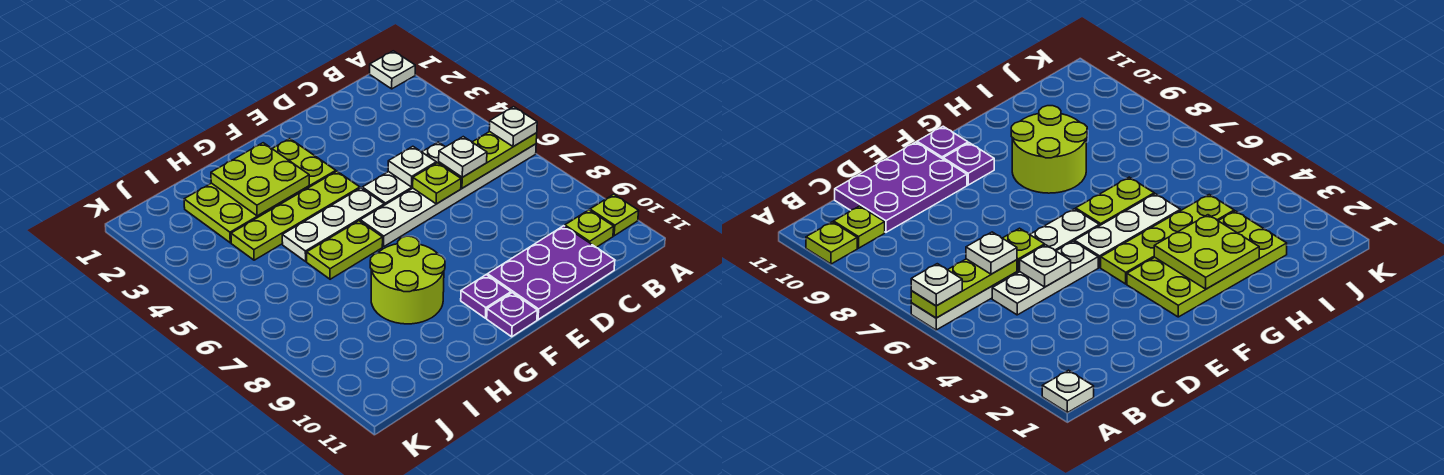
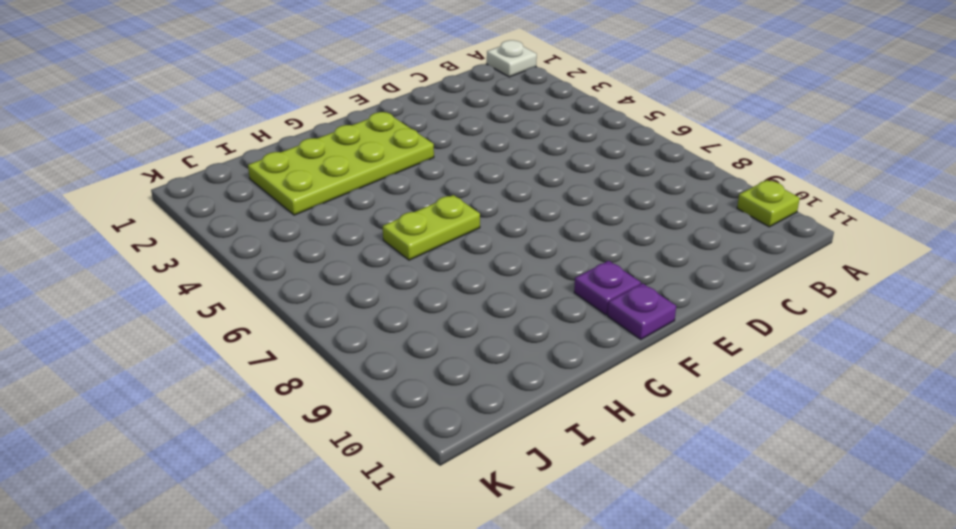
none -> white plate A6:F6 level 1
none -> lime plate B10 level 1
none -> white plate C5:E5 level 1

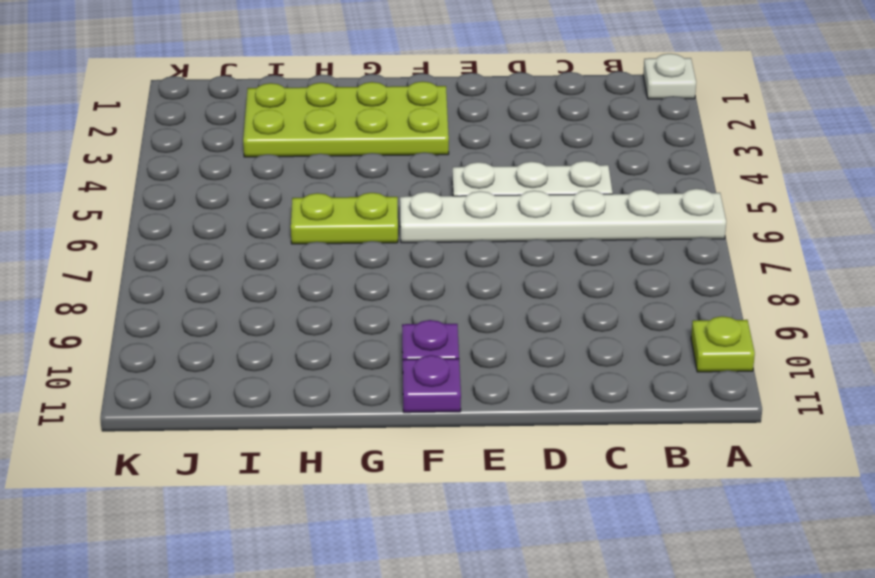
none -> lime plate B10 level 1
none -> purple plate C10:E11 level 1
none -> lime plate F4:I4 level 1

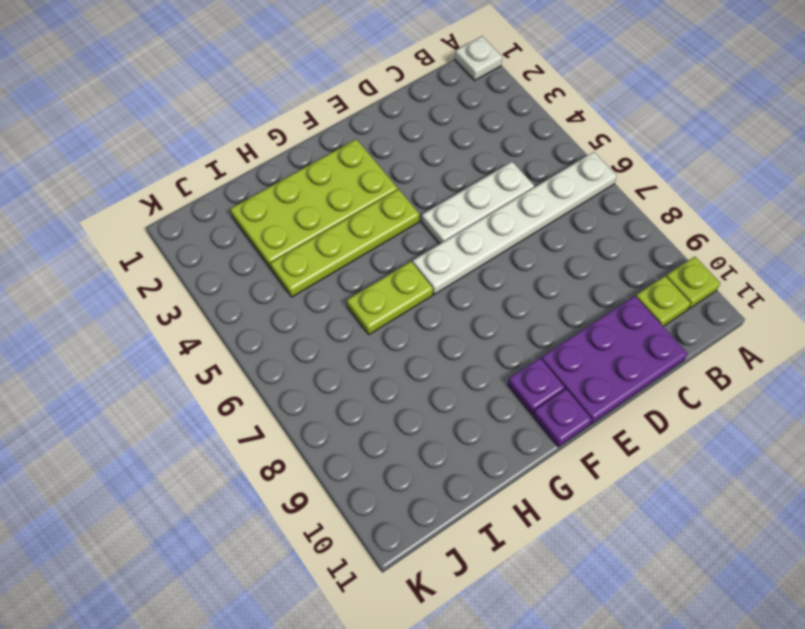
none -> white plate F5:H5 level 1
none -> lime round brick G8:H9 level 1
none -> lime plate A6:C6 level 2

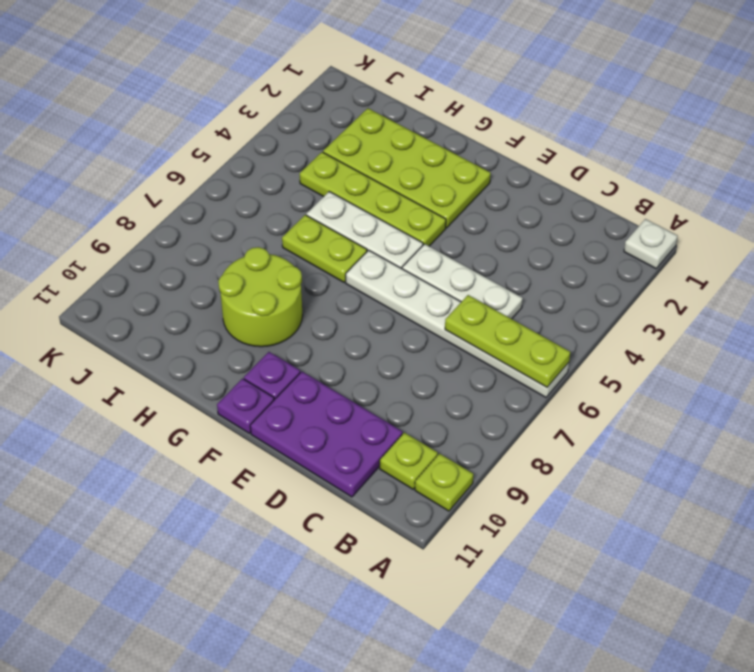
none -> white plate D5 level 2
none -> lime plate D6 level 2
none -> lime plate G2:H3 level 2

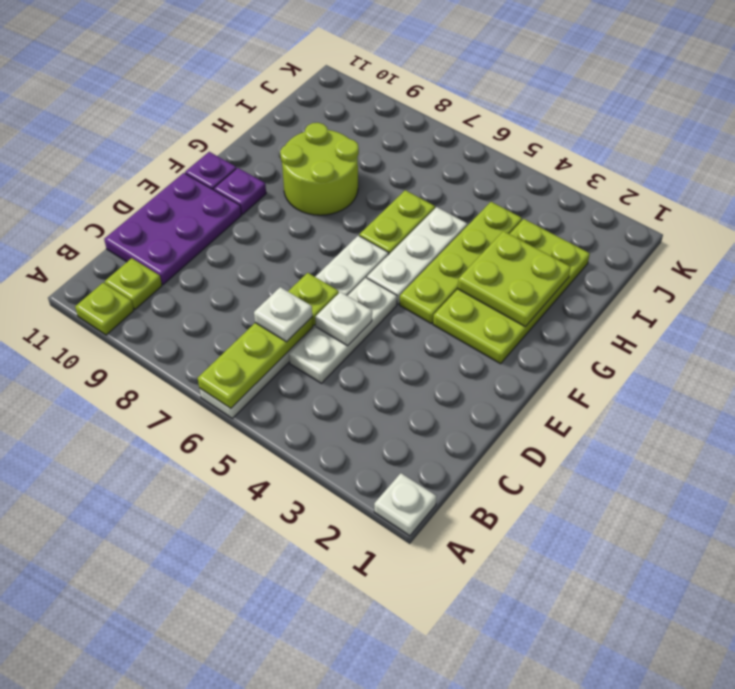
none -> white plate A6 level 3

